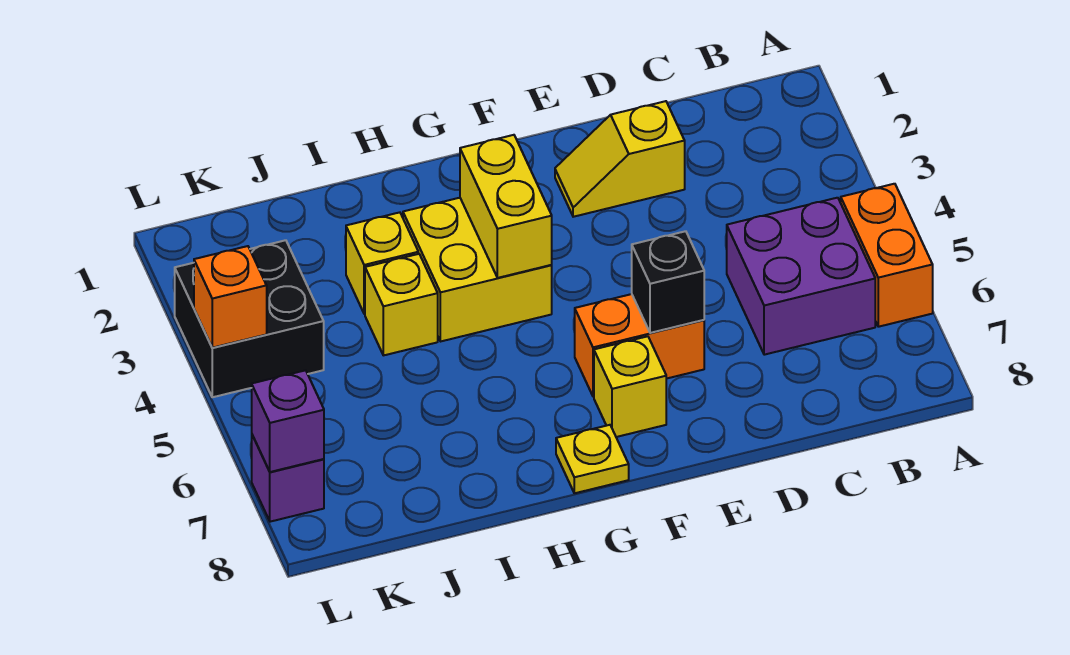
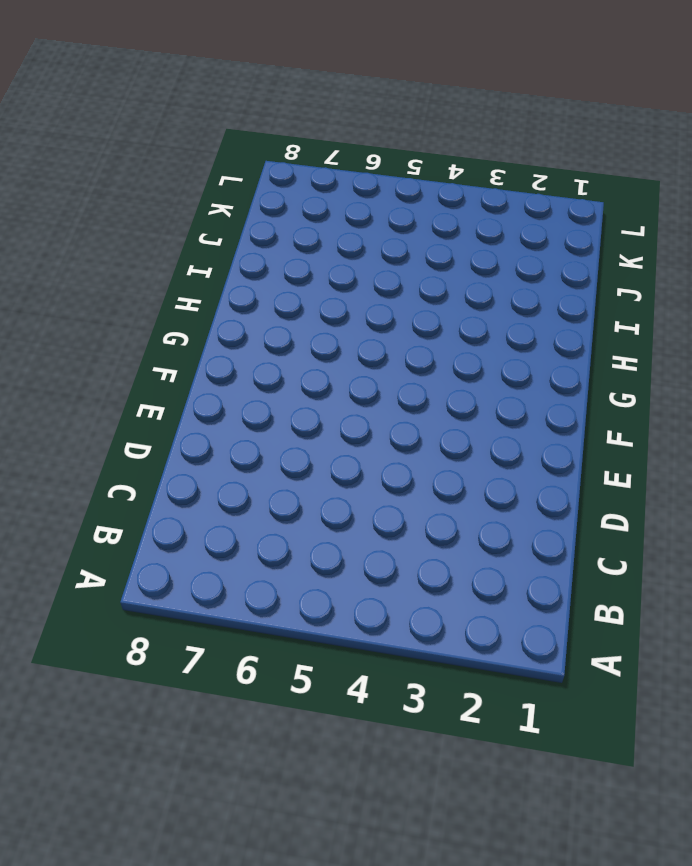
none -> orange brick A5:A6 level 1
none -> purple brick B5:C6 level 1
none -> yellow slope D2:E2 level 1 top D

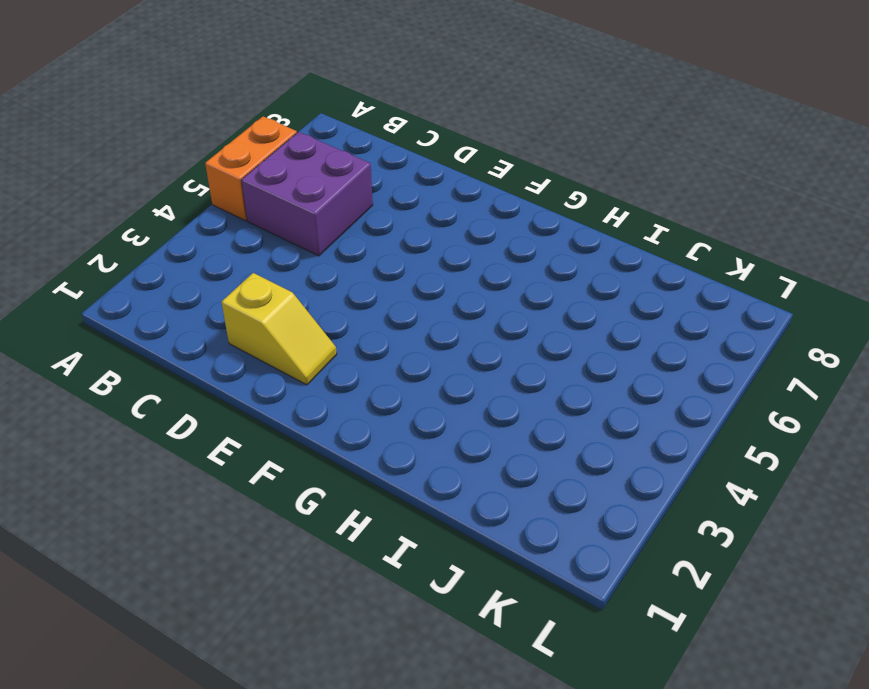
none -> orange brick E6:F6 level 1
none -> yellow brick F7 level 1
none -> yellow brick G3:H4 level 1

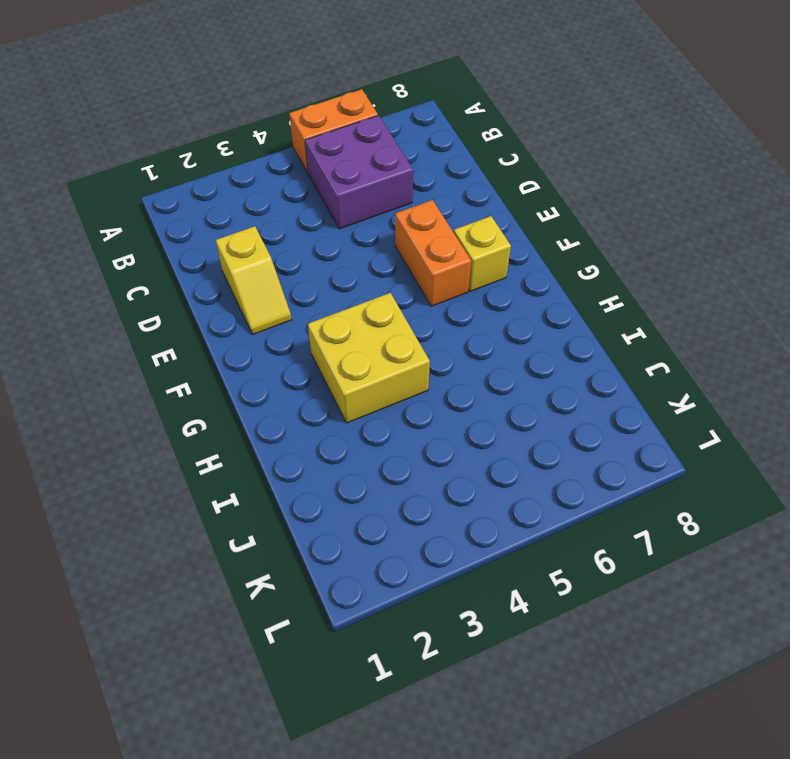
none -> yellow plate G8 level 1
none -> yellow brick I3 level 1
none -> yellow brick I4 level 1

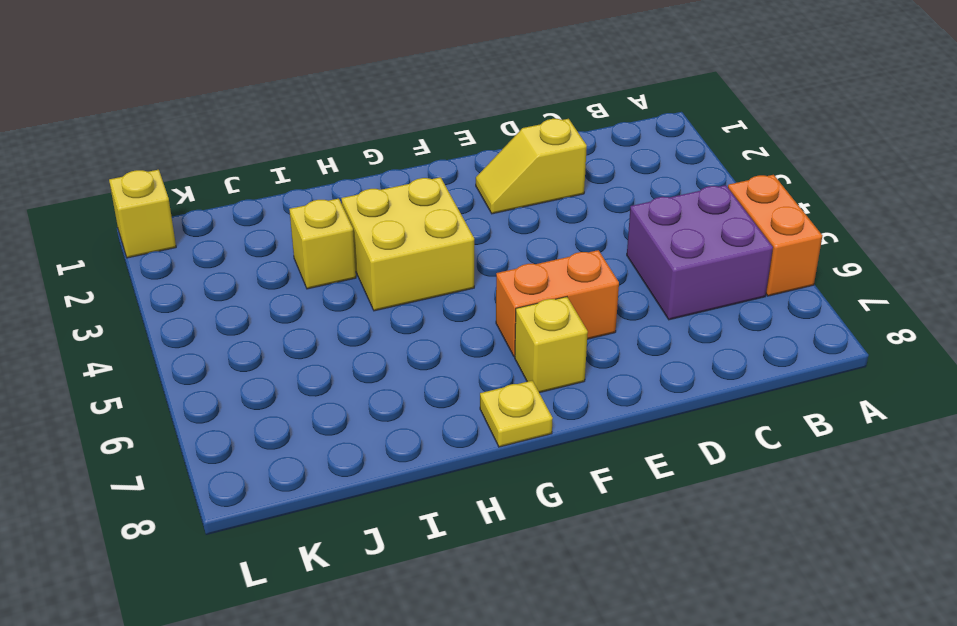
yellow brick L1 level 1 -> yellow brick I4 level 1
none -> black brick K3:L4 level 1
none -> purple brick L7 level 1
none -> black brick E6 level 2

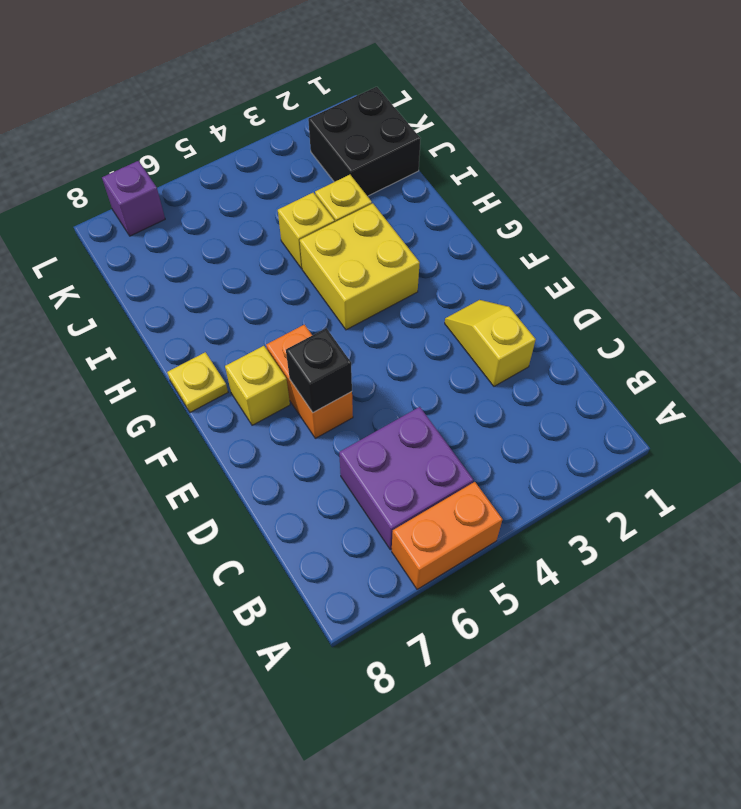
black brick J1:K2 level 1 -> black brick K3:L4 level 1
none -> yellow brick G3:G4 level 2
none -> orange brick L4 level 2
none -> purple brick L7 level 2

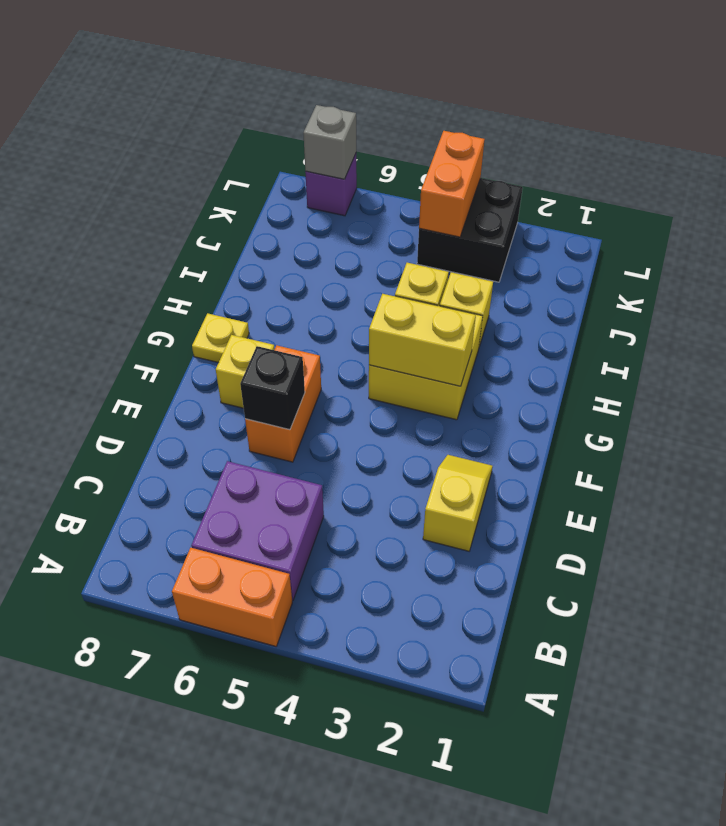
orange brick K4:L4 level 2 -> orange brick L4 level 2
grey brick L7 level 2 -> purple brick L7 level 2

